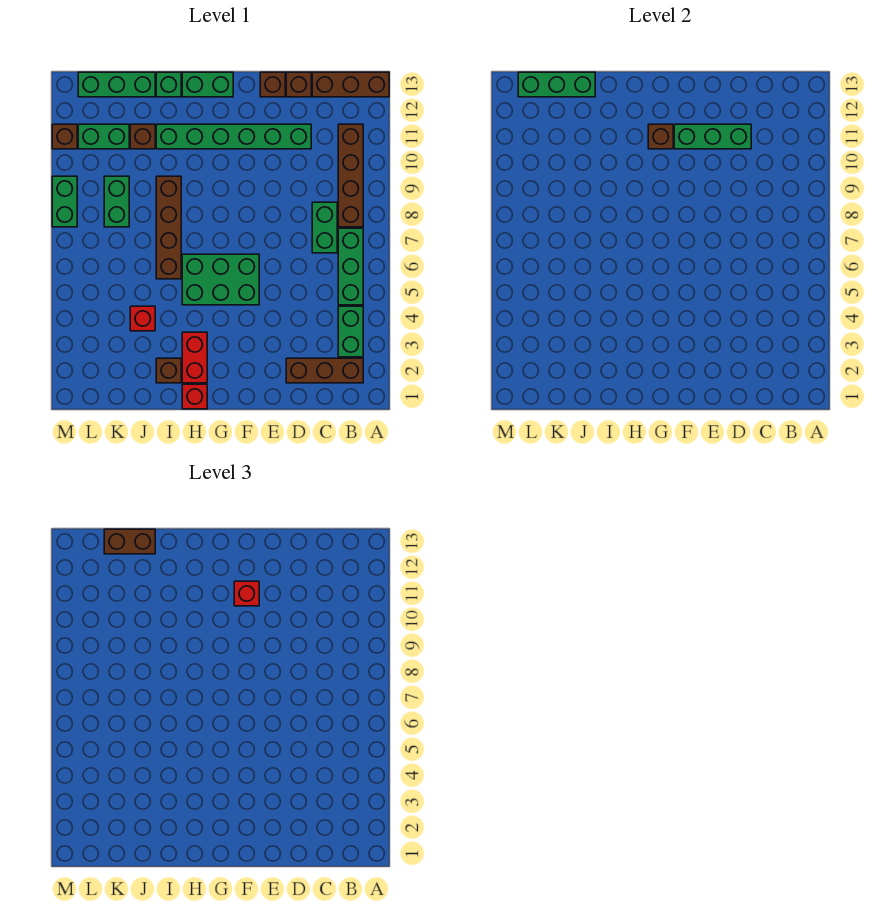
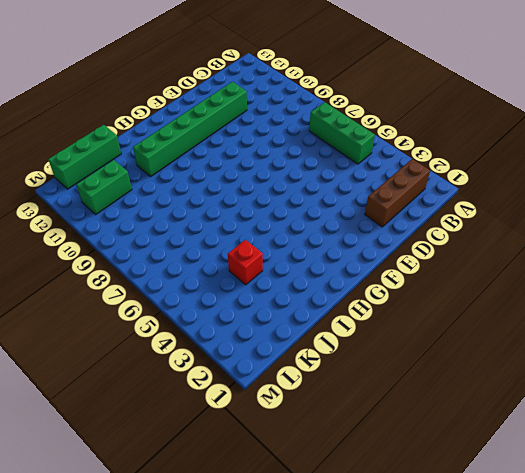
none -> brown brick A13:C13 level 1
none -> green brick B3:B4 level 1
none -> brown brick B8:B11 level 1

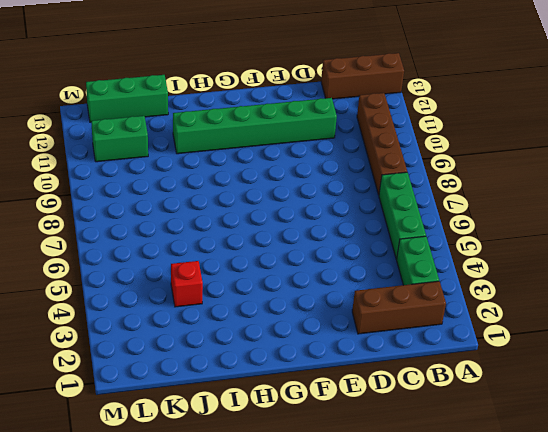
none -> green brick C7:C8 level 1
none -> brown brick D13 level 1
none -> brown brick E13 level 1

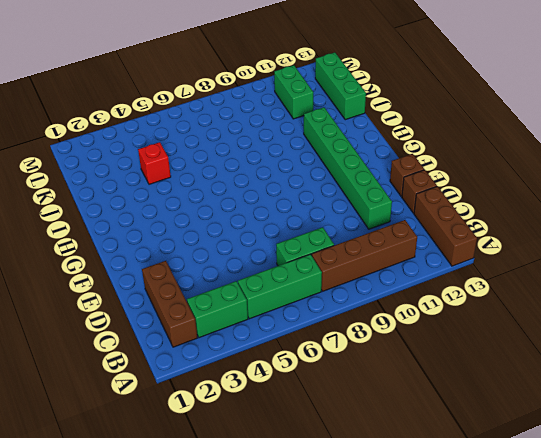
none -> green brick F5:H6 level 1
none -> green brick G13:H13 level 1
none -> red brick H1 level 1

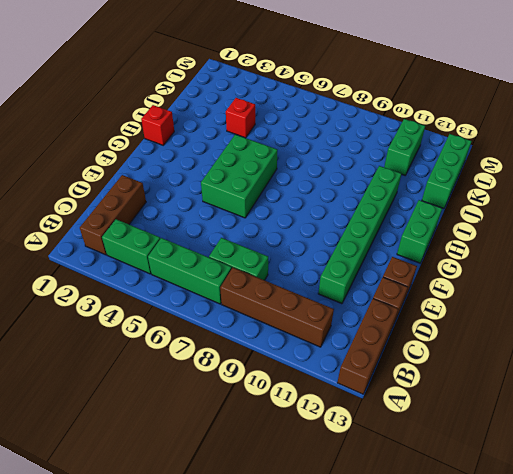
none -> red brick H2:H3 level 1
none -> brown brick I2 level 1
none -> brown brick I6:I9 level 1

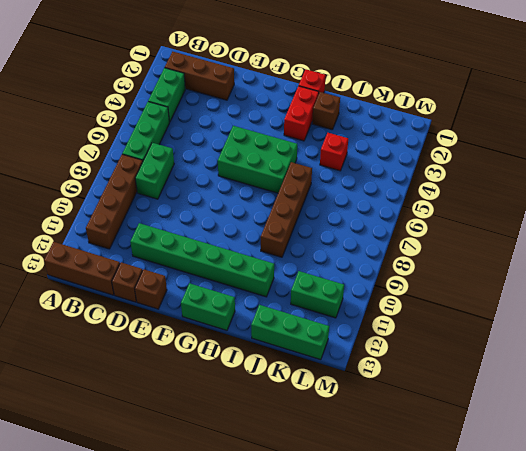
none -> green brick I13 level 1
none -> brown brick J11 level 1
none -> green brick K8:K9 level 1

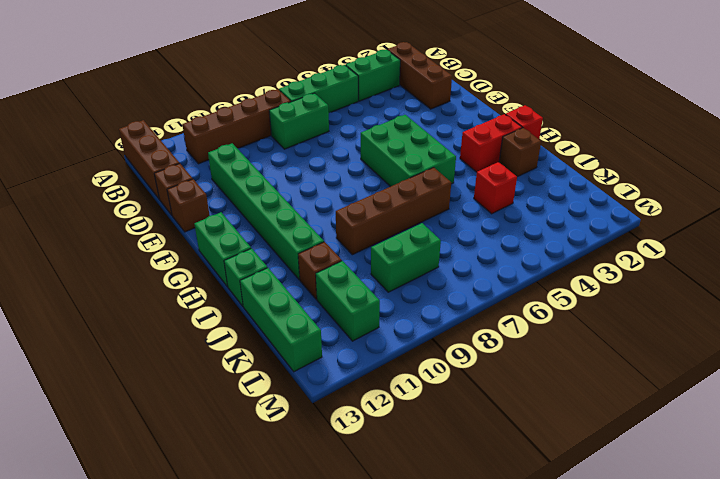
none -> green brick M8:M9 level 1
none -> brown brick M11 level 1
none -> green brick D11:F11 level 2

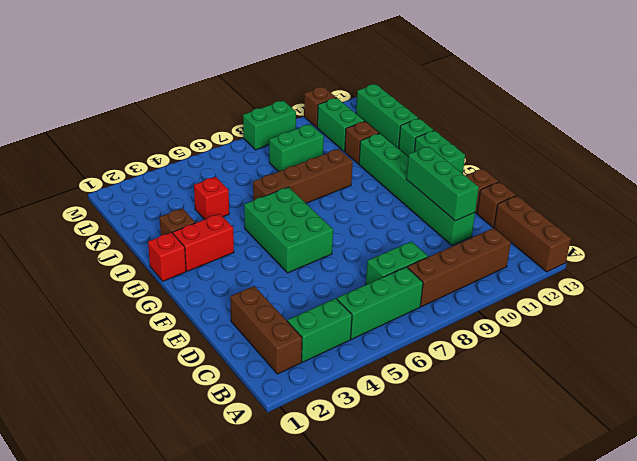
none -> brown brick G11 level 2
none -> green brick J13:L13 level 2
none -> red brick F11 level 3

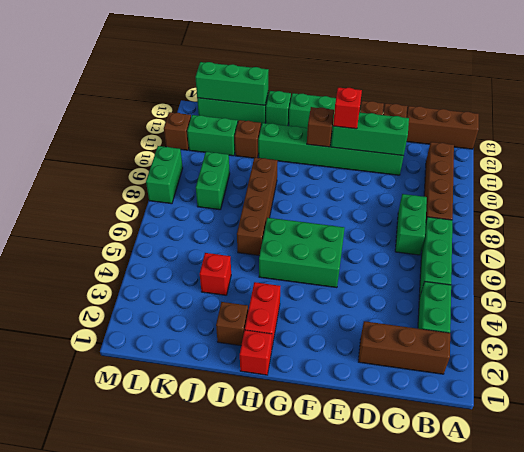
none -> brown brick J13:K13 level 3

